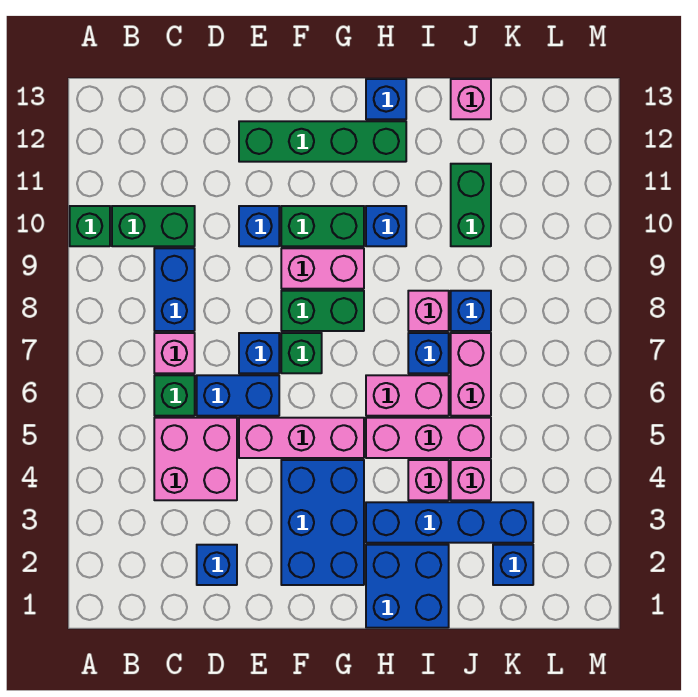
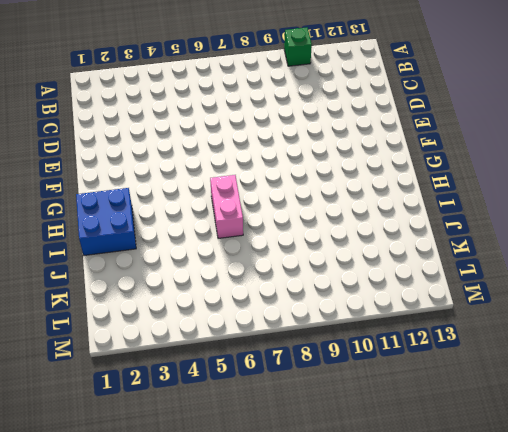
none -> green brick B10:C10 level 1
none -> pink brick C4:D5 level 1
none -> green brick C6 level 1
none -> pink brick C7 level 1

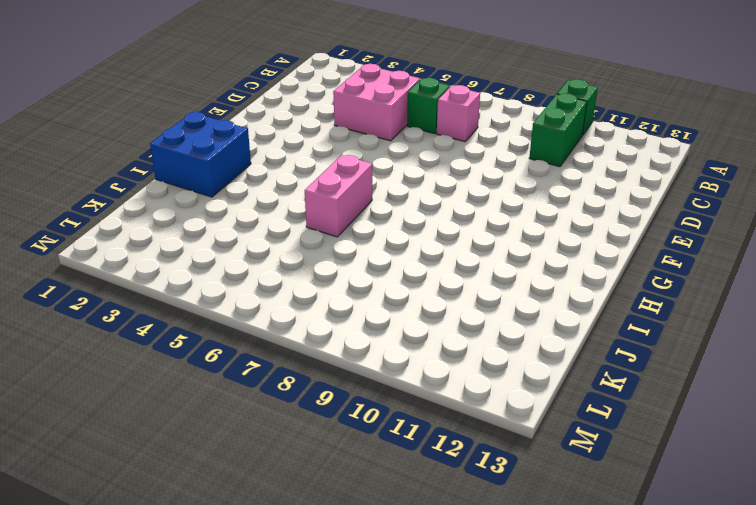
none -> blue brick C8:C9 level 1
none -> blue brick D2 level 1
none -> blue brick D6:E6 level 1
none -> pink brick E5:G5 level 1

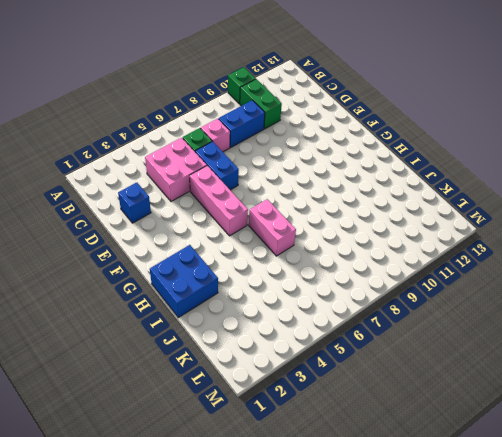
none -> blue brick E7 level 1
none -> blue brick E10 level 1
none -> green brick E12:H12 level 1
none -> blue brick F2:G4 level 1

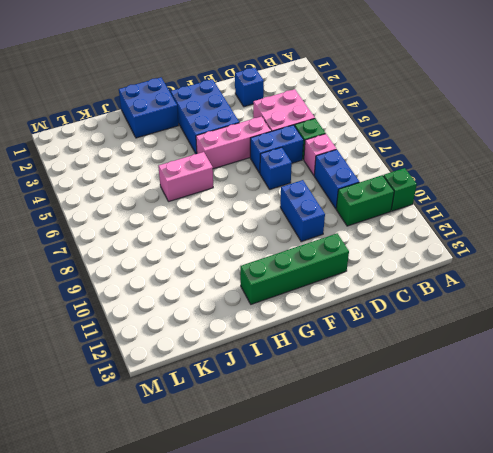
blue brick E9:E10 level 1 -> blue brick E10 level 1
none -> green brick F7 level 1
none -> green brick F8:G8 level 1
none -> pink brick F9:G9 level 1
none -> green brick F10:G10 level 1

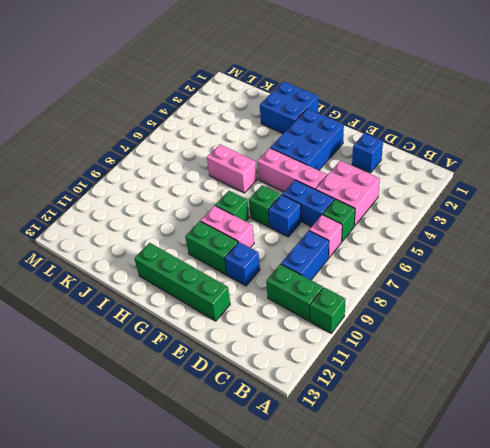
green brick G8 level 1 -> green brick F8:G8 level 1
none -> blue brick H3:K3 level 1
none -> pink brick H5:J5 level 1
none -> blue brick H10 level 1
none -> blue brick H13 level 1

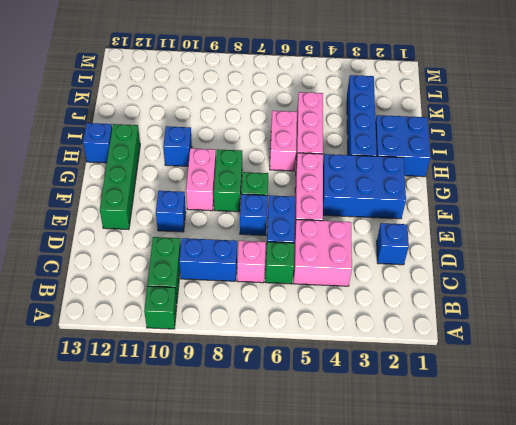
none -> green brick F10:G10 level 1
none -> pink brick I4 level 1
none -> blue brick I7 level 1
none -> pink brick I8 level 1

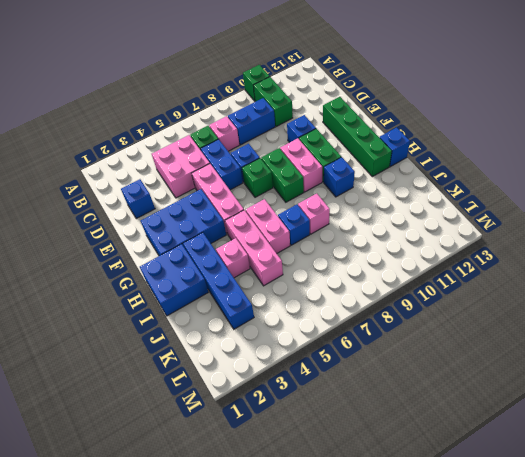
none -> pink brick J4 level 1
none -> pink brick J6:J7 level 1
none -> blue brick J8 level 1
none -> green brick J10:J11 level 1

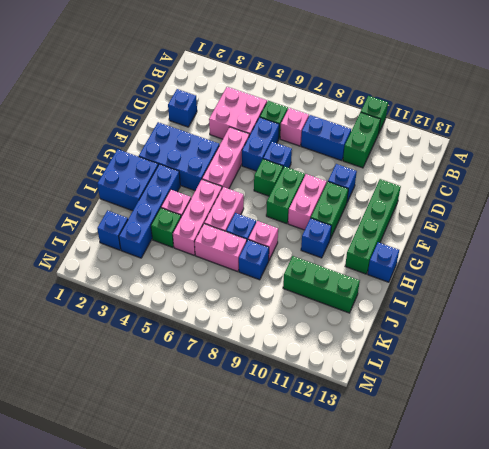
green brick J4 level 1 -> pink brick J4 level 1
green brick J10:J12 level 1 -> green brick J10:J11 level 1
none -> pink brick J13 level 1

